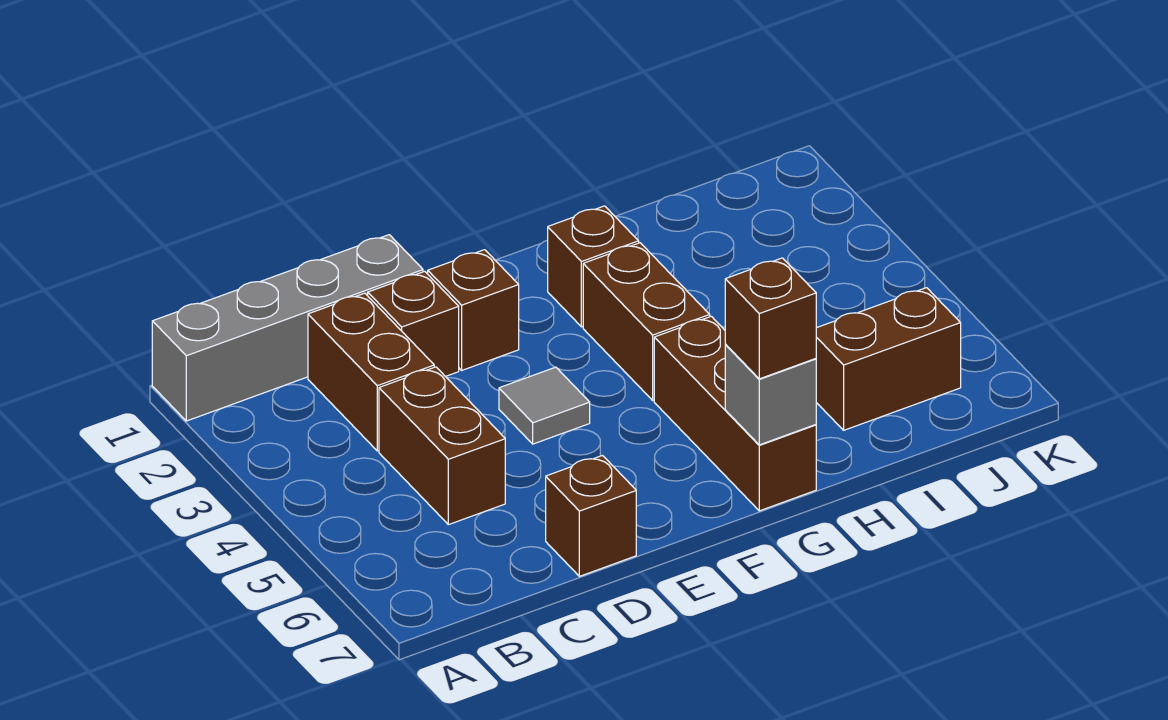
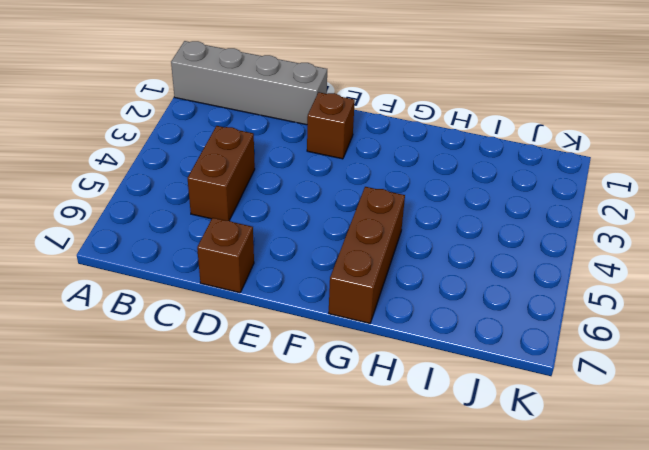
none -> brown brick C2:C3 level 1
none -> brown brick D2 level 1
none -> grey tile E4 level 1

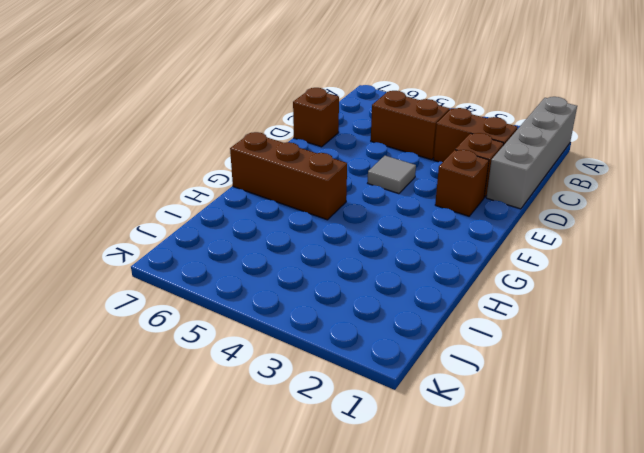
none -> brown brick G2 level 1
none -> brown brick G3:G4 level 1
none -> brown brick I6:J6 level 1

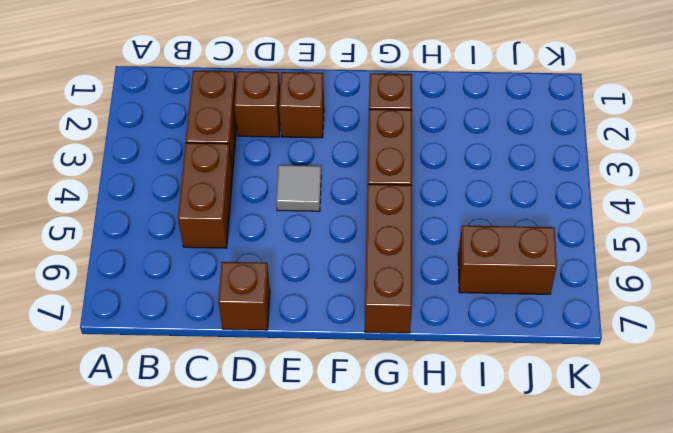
none -> grey brick A1:D1 level 1
none -> grey brick G7 level 2
none -> brown brick G7 level 3

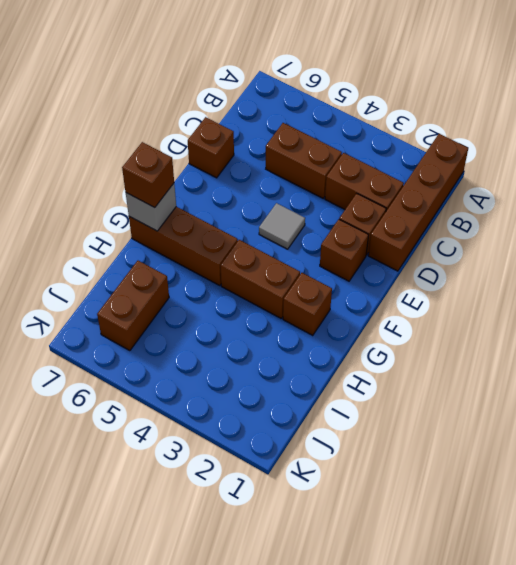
brown brick A1:D1 level 1 -> grey brick A1:D1 level 1

